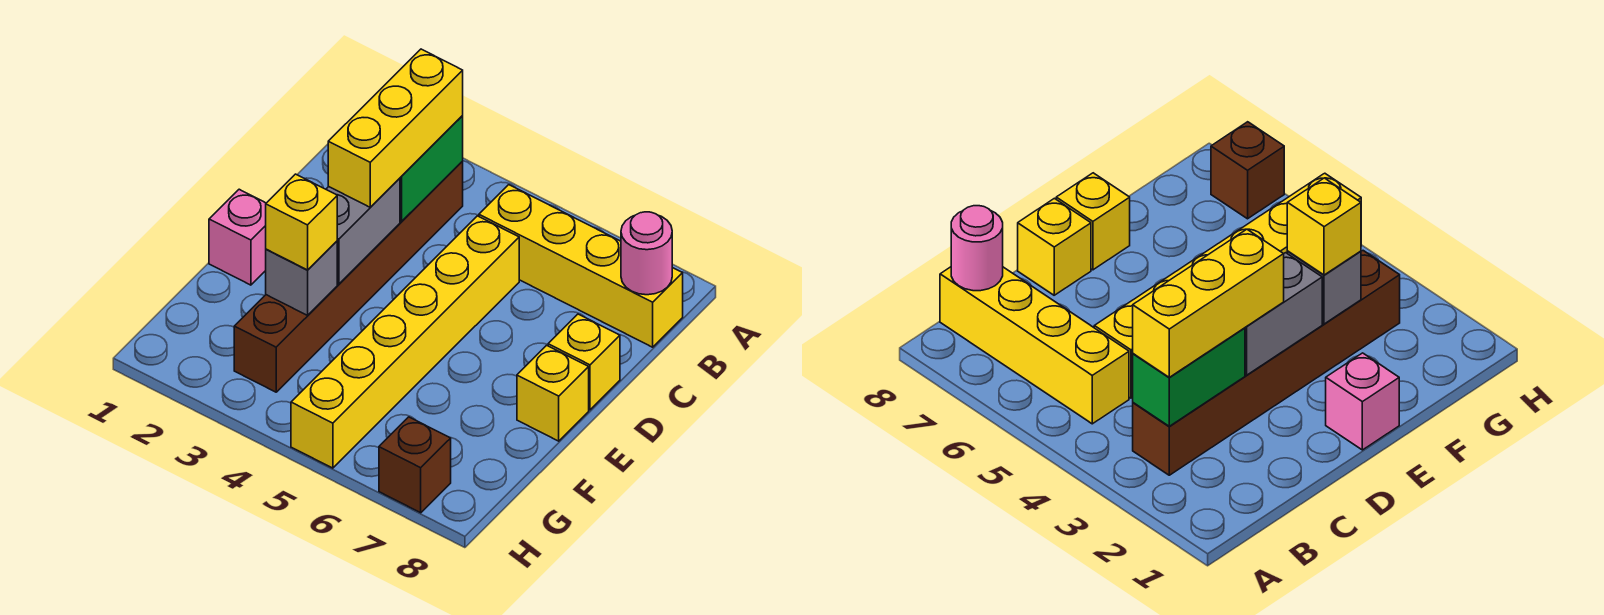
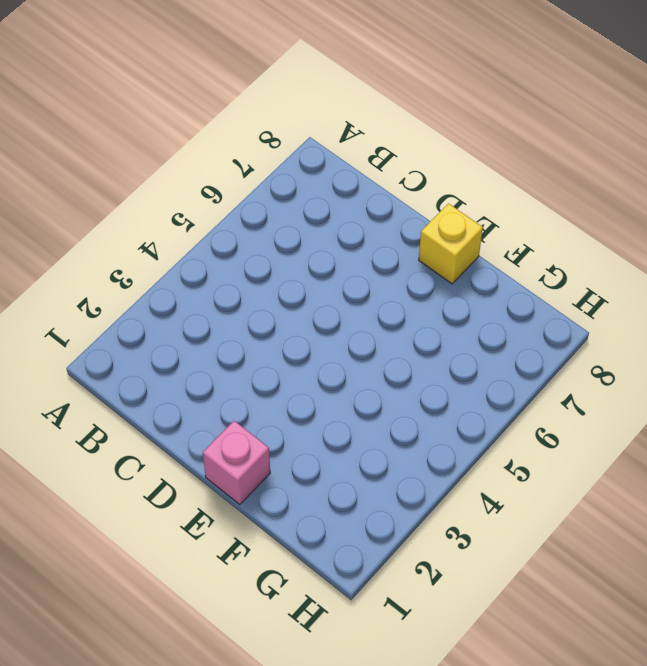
none -> brown brick B3:G3 level 1
none -> yellow brick B5:B8 level 1
none -> yellow brick C5:H5 level 1

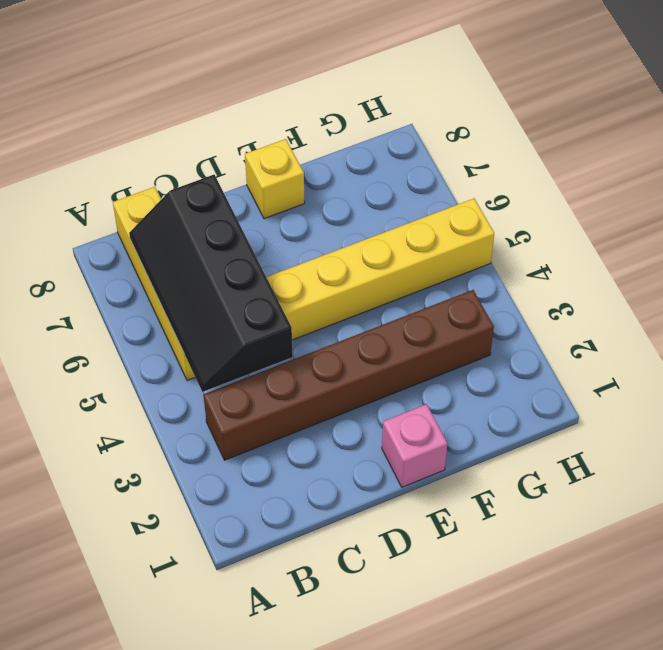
black slope B4:C7 level 2 top C -> none
none -> yellow brick D8 level 1
none -> brown brick H7 level 1
none -> green brick B3:C3 level 2

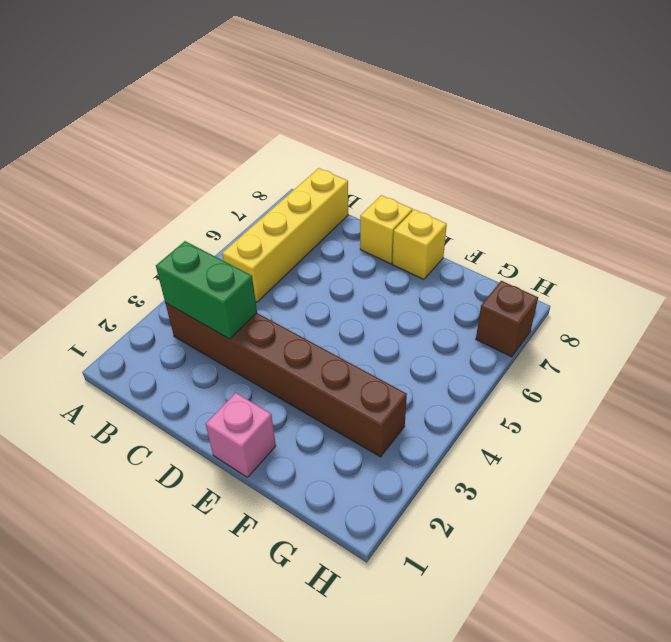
none -> yellow brick C5:H5 level 1
none -> pink round brick B8 level 2
none -> grey brick D3:E3 level 2

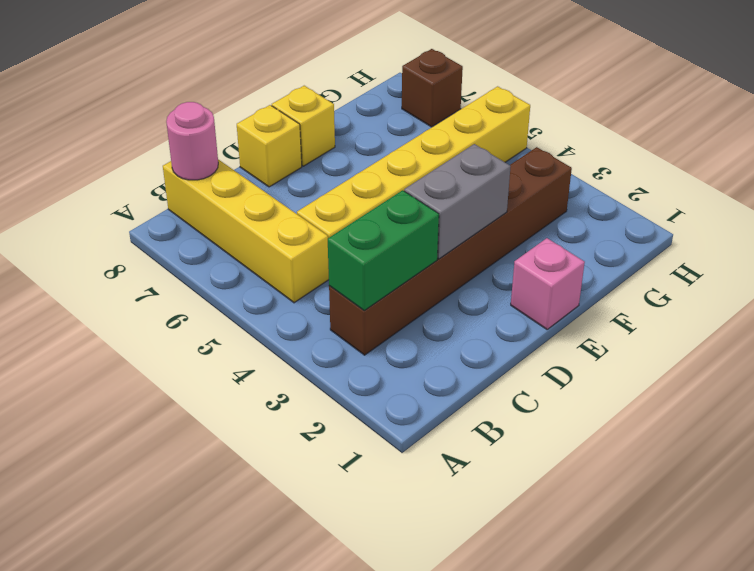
none -> grey brick F3 level 2
none -> yellow brick B3:D3 level 3
none -> yellow brick F3 level 3

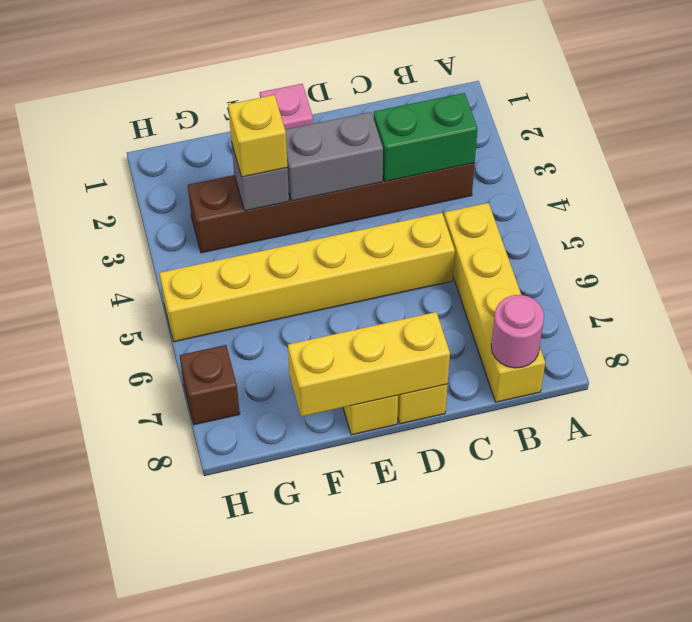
yellow brick D8:F8 level 2 -> yellow brick B3:D3 level 3

